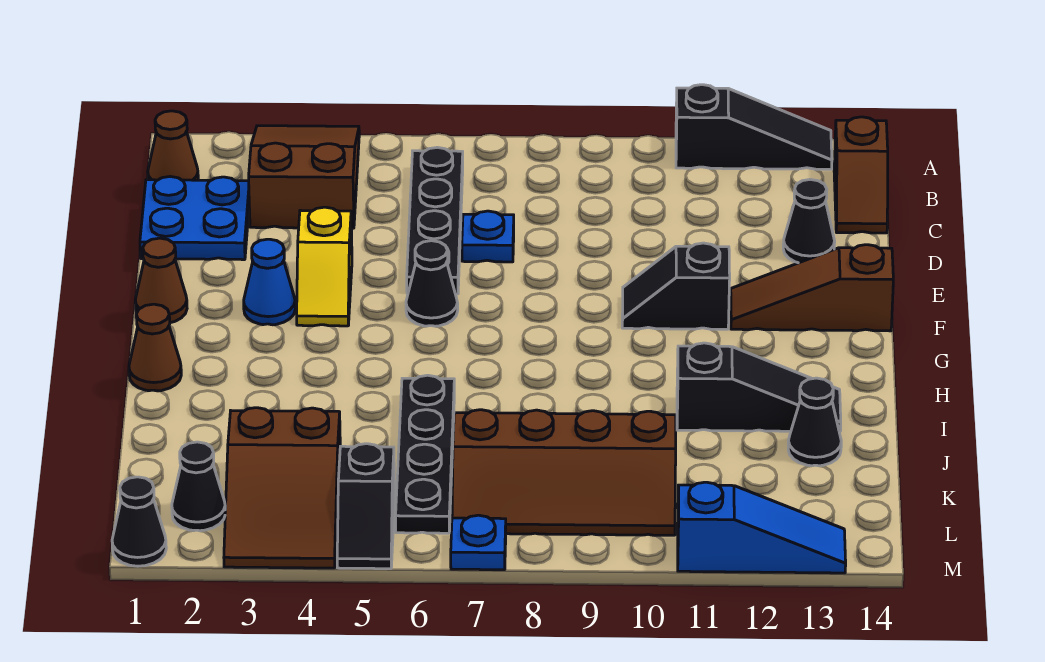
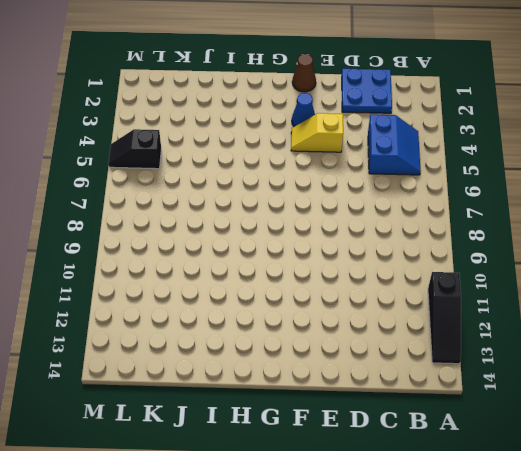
blue slope B4:C5 level 1 top C -> brown slope A3:C4 level 1 top C
none -> brown cone B1 level 1
none -> black plate B6:E6 level 1
none -> brown slope B14:C14 level 1 top B

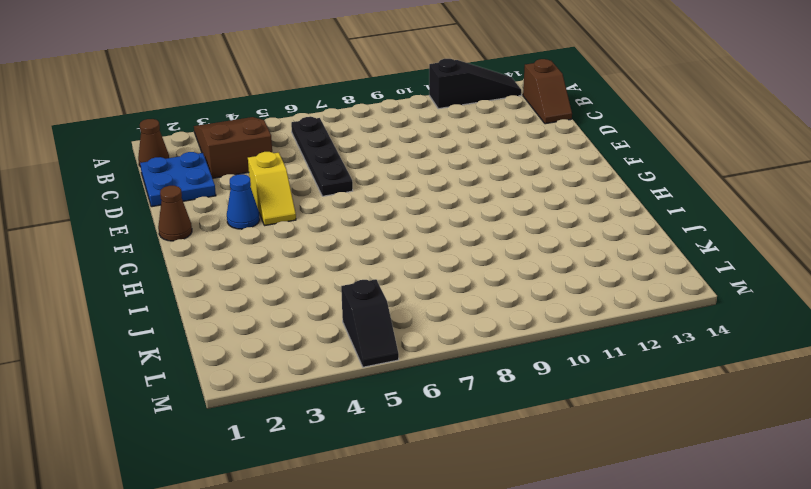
none -> blue plate D7 level 1
none -> black cone D13 level 1
none -> black cone F6 level 1

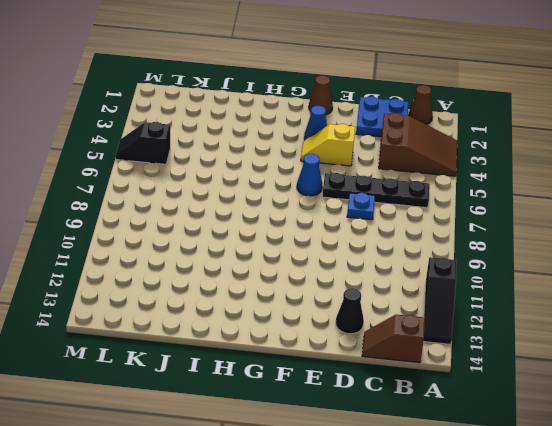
blue cone F6 level 1 -> black cone F6 level 1
none -> black slope F10:F11 level 1 top 11
none -> brown slope F12:F14 level 1 top 14
none -> brown cone H1 level 1

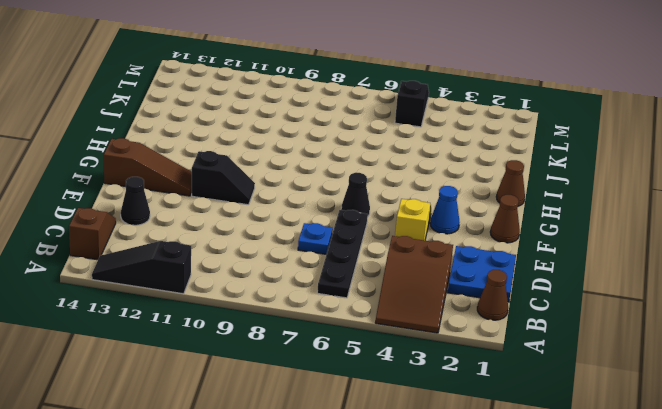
none -> black plate I6:L6 level 1
none -> black slope I11:I13 level 1 top 11
none -> black cone J13 level 1

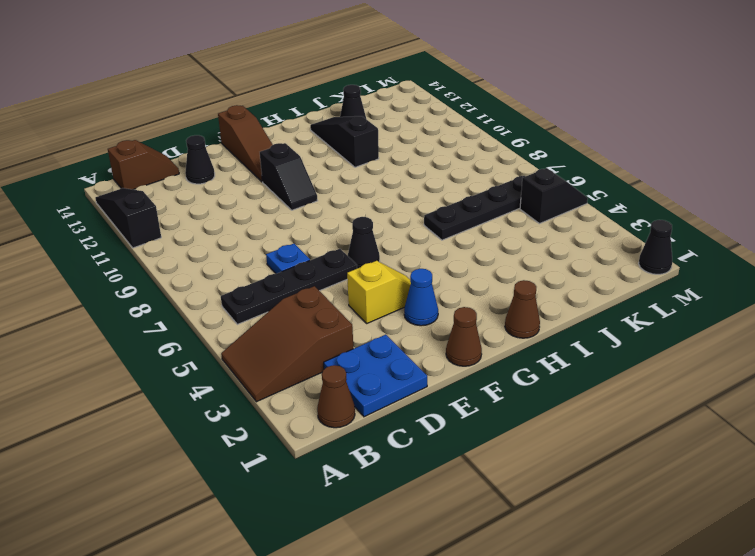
none -> brown slope K3:M4 level 1 top K
none -> brown slope K7:L10 level 1 top K
none -> black cone L2 level 1

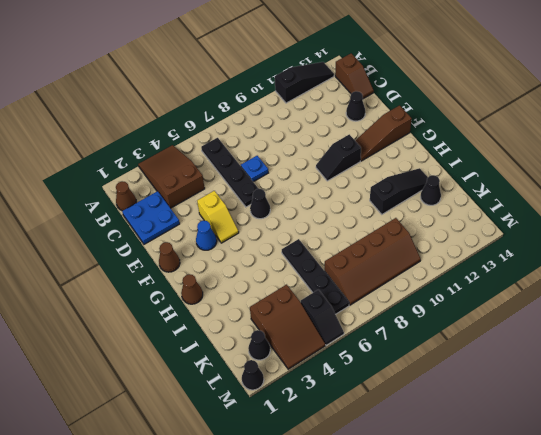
none -> blue plate M7 level 1
none -> blue slope M11:M13 level 1 top 11

